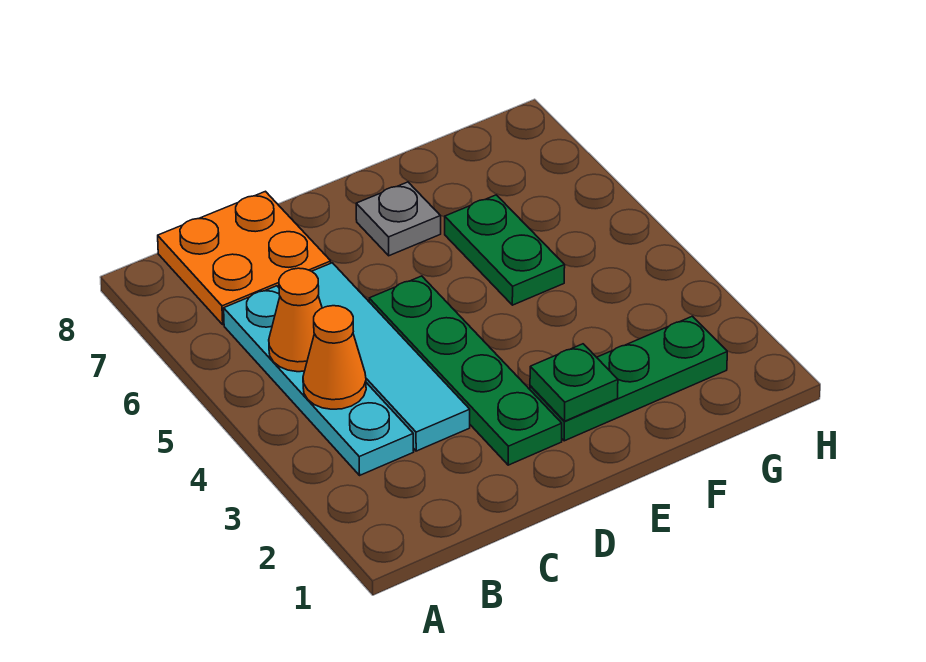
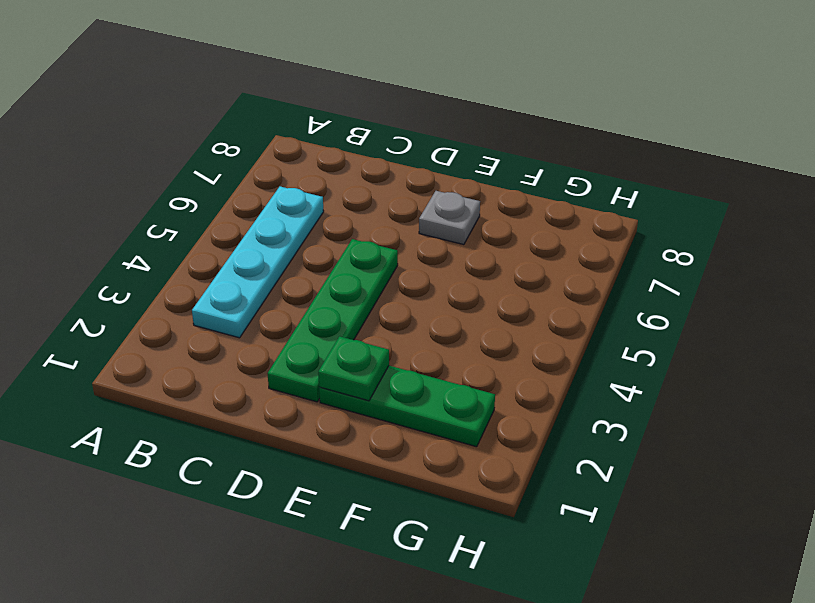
none -> orange plate B7:C8 level 1
none -> cyan tile C3:C6 level 1

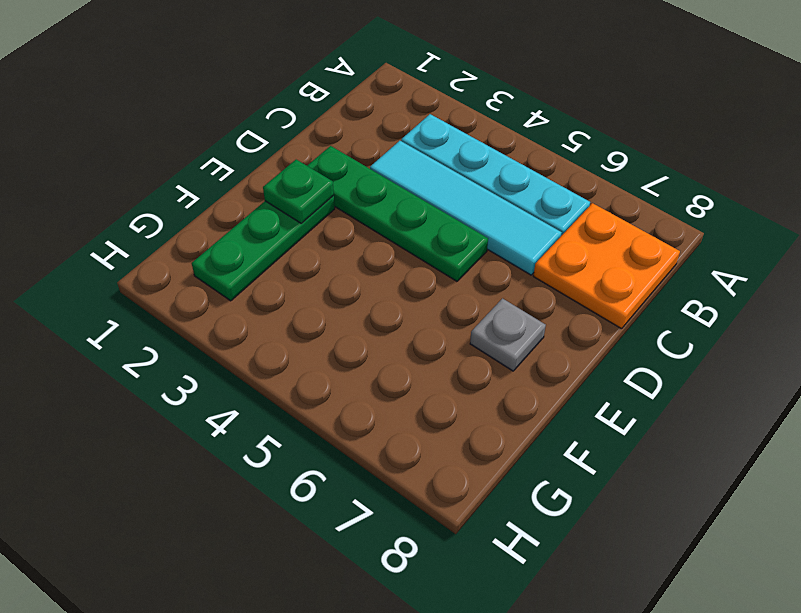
none -> green plate F5:F6 level 1
none -> orange cone B4 level 2

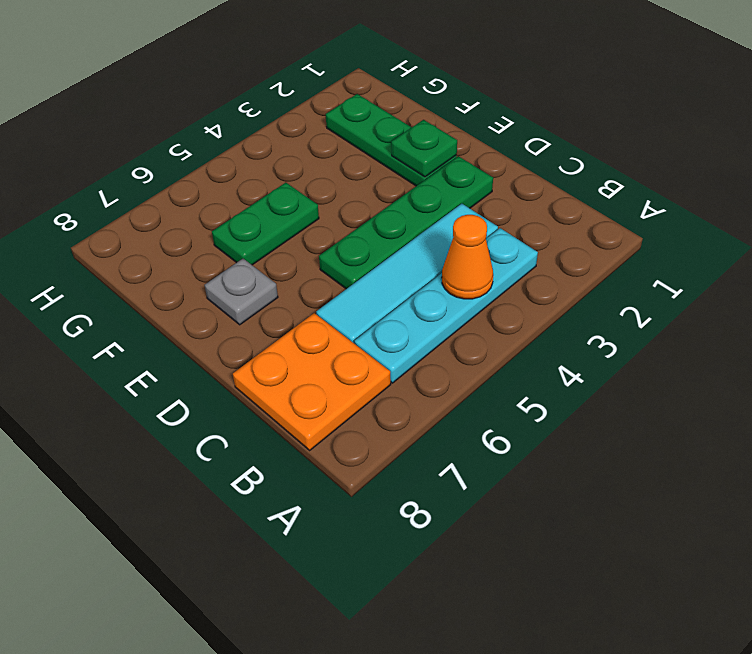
none -> orange cone B5 level 2

